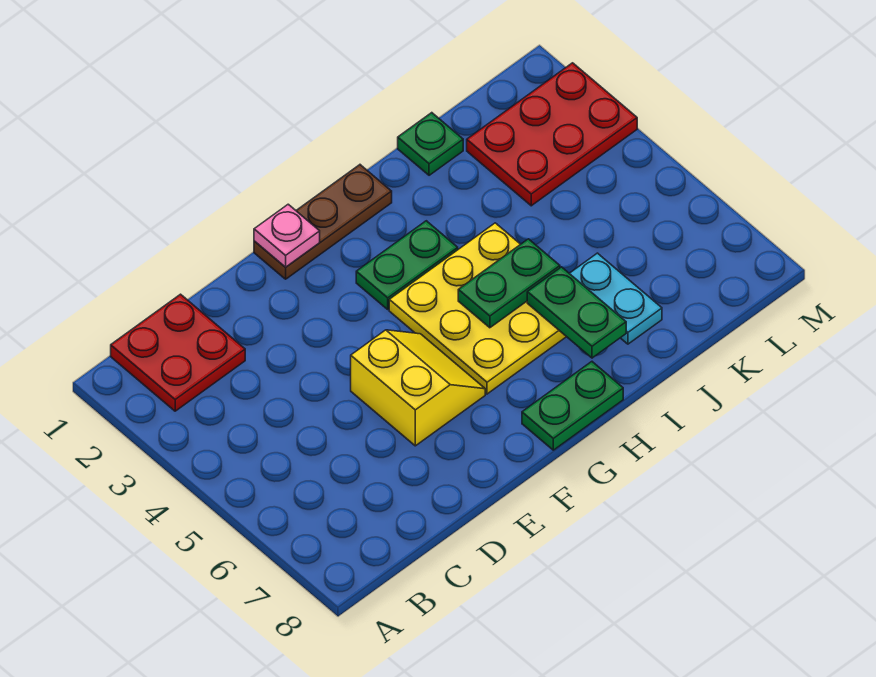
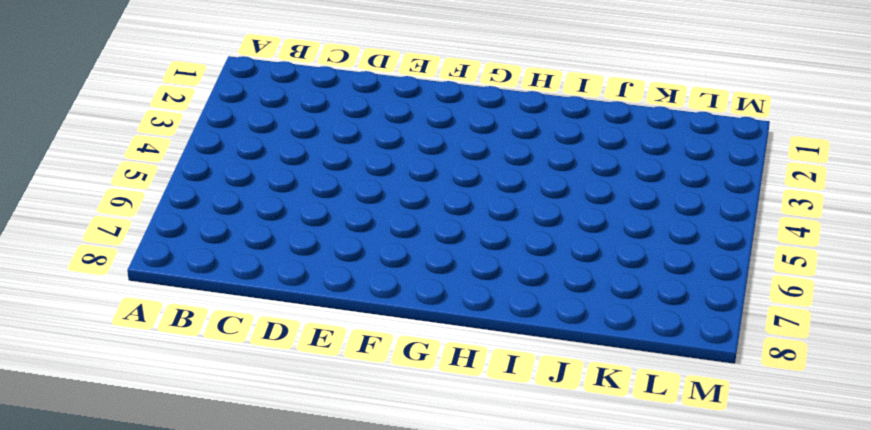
none -> red plate B1:C2 level 1
none -> yellow slope E5:F6 level 1 top E
none -> brown plate F1:H1 level 1

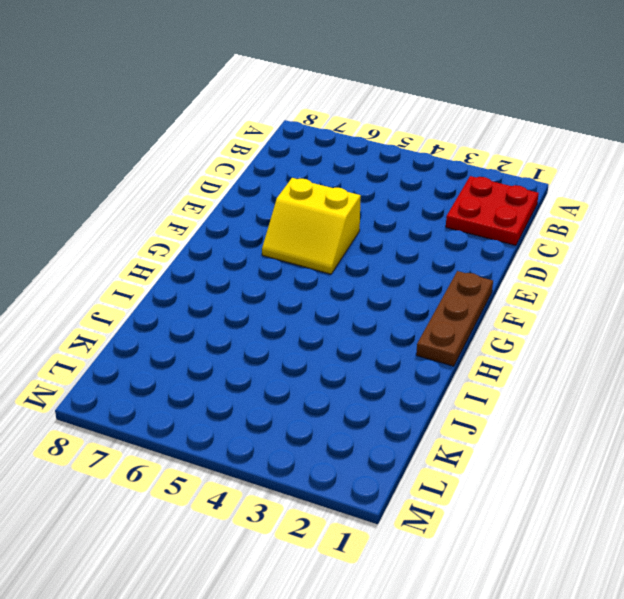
none -> green plate G3:H3 level 1
none -> yellow plate G4:I6 level 1
none -> green plate G8:H8 level 1

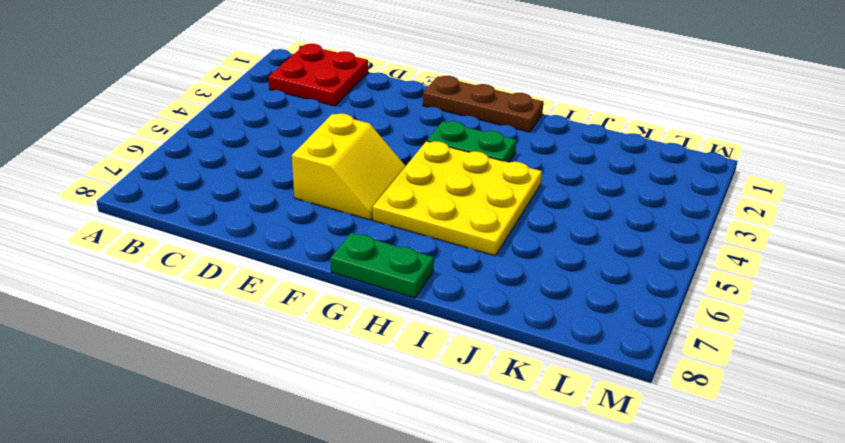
none -> green plate J1 level 1
none -> cyan plate J6:J7 level 1
none -> red plate K2:M3 level 1

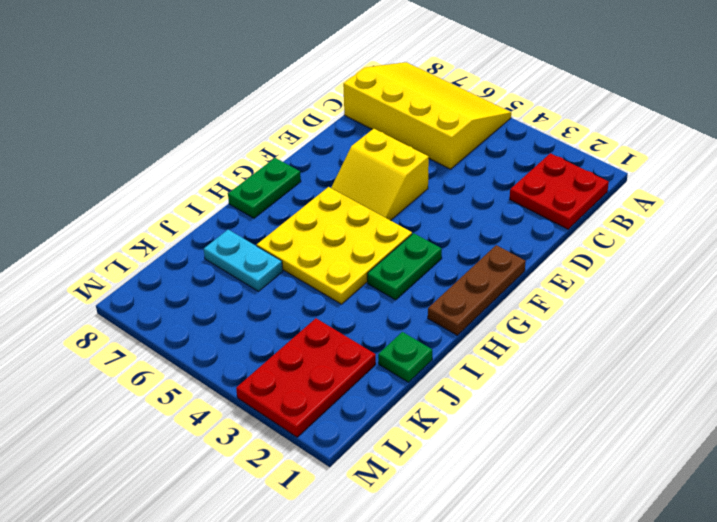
yellow slope A5:C8 level 1 top C -> none
none -> pink plate F1 level 2
none -> green plate H5:I5 level 2
none -> green plate I6:I7 level 2

